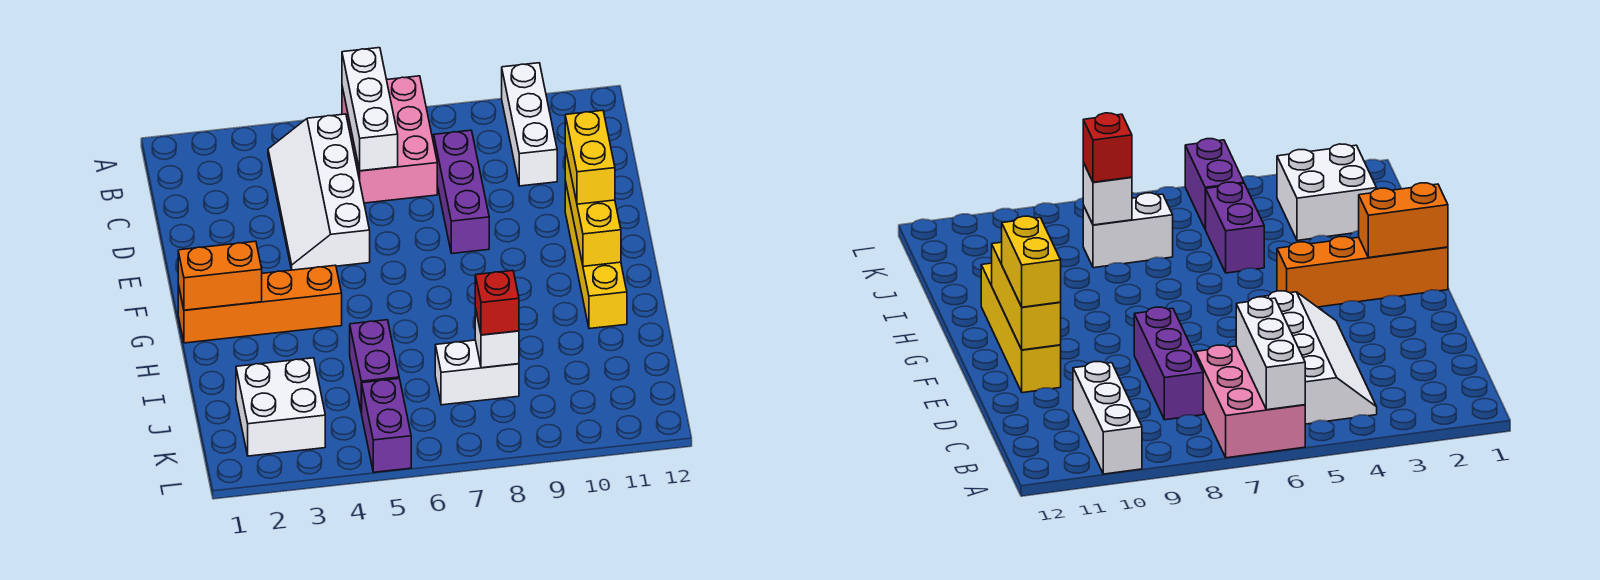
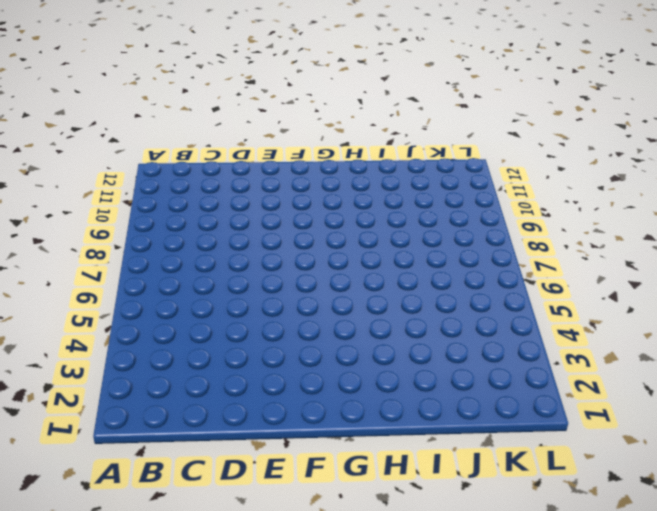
none -> pink brick A6:C7 level 1
none -> white brick A10:C10 level 1
none -> white slope B4:E5 level 1 top 5

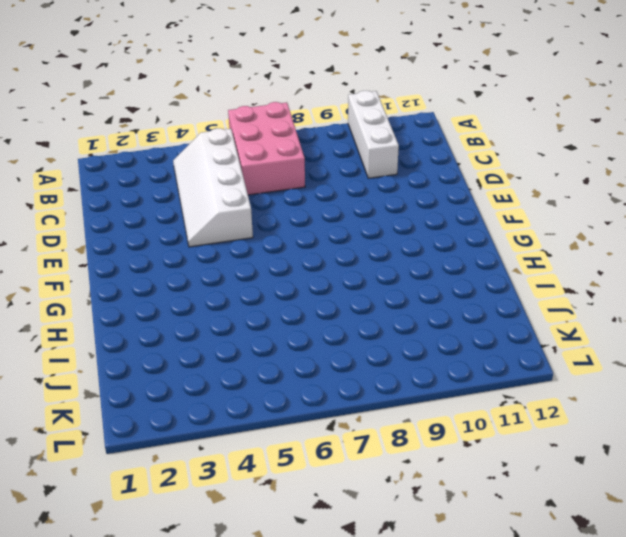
none -> purple brick C8:E8 level 1
none -> yellow brick E11:H11 level 1
none -> orange brick G1:G4 level 1

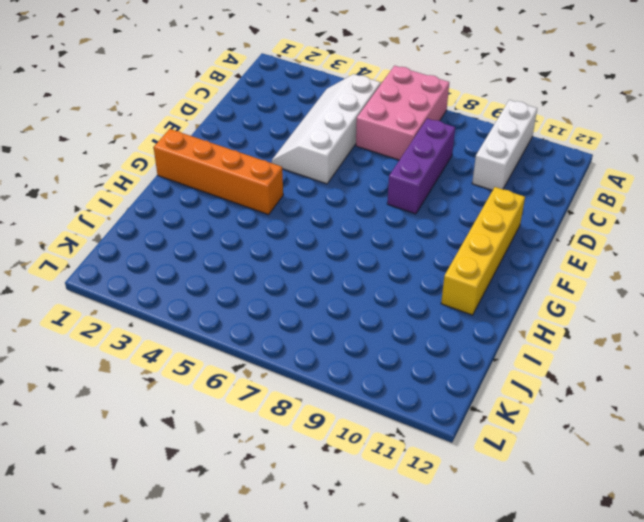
none -> purple brick I5:J5 level 1
none -> white brick J2:K3 level 1
none -> white brick J7:J8 level 1

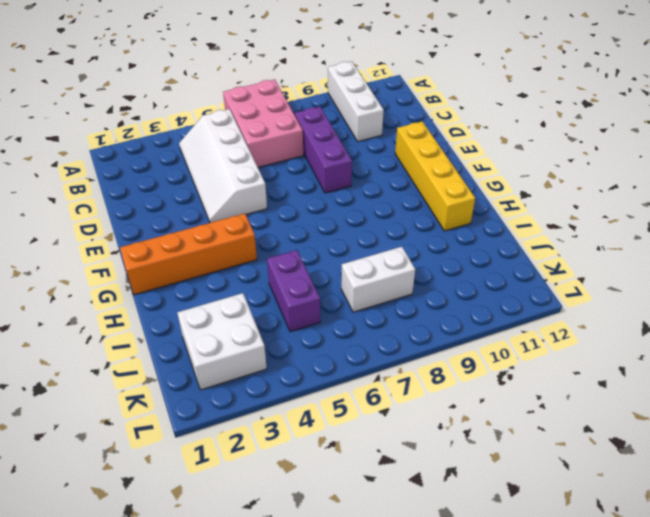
none -> purple brick K5:L5 level 1
none -> white brick A6:C6 level 2
none -> yellow brick E11:G11 level 2

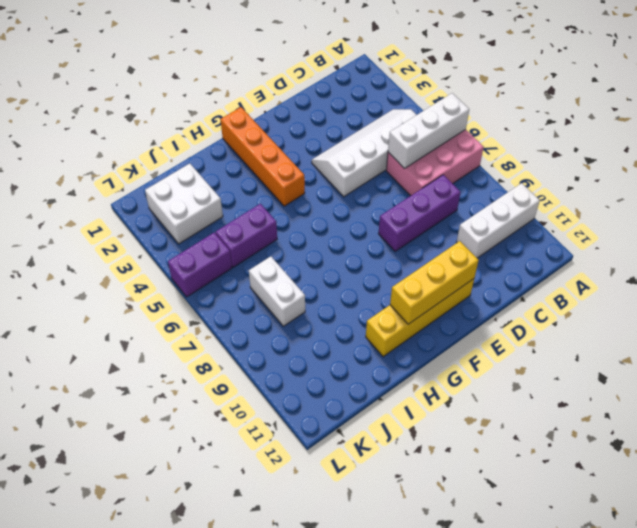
none -> orange brick G1:G2 level 2
none -> white brick J8 level 2
none -> yellow brick E11:F11 level 3

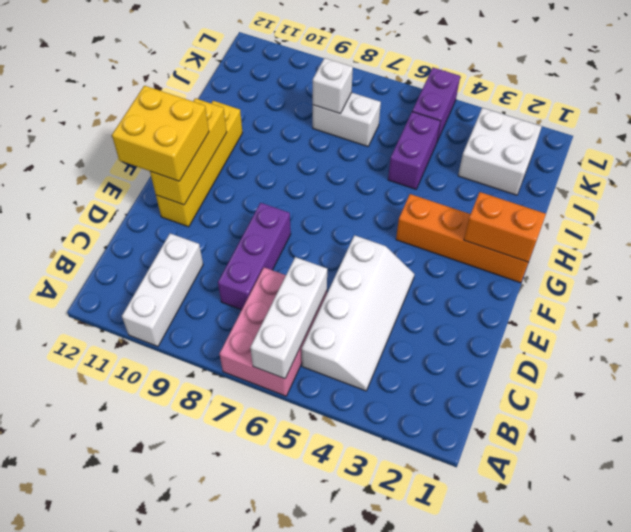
yellow brick E11:F12 level 3 -> yellow brick E11:F11 level 3
none -> red brick J8 level 3

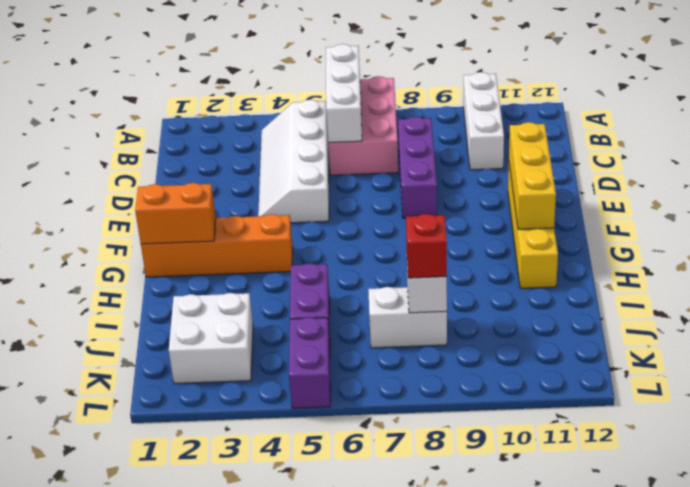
none -> yellow brick E11:F11 level 3

